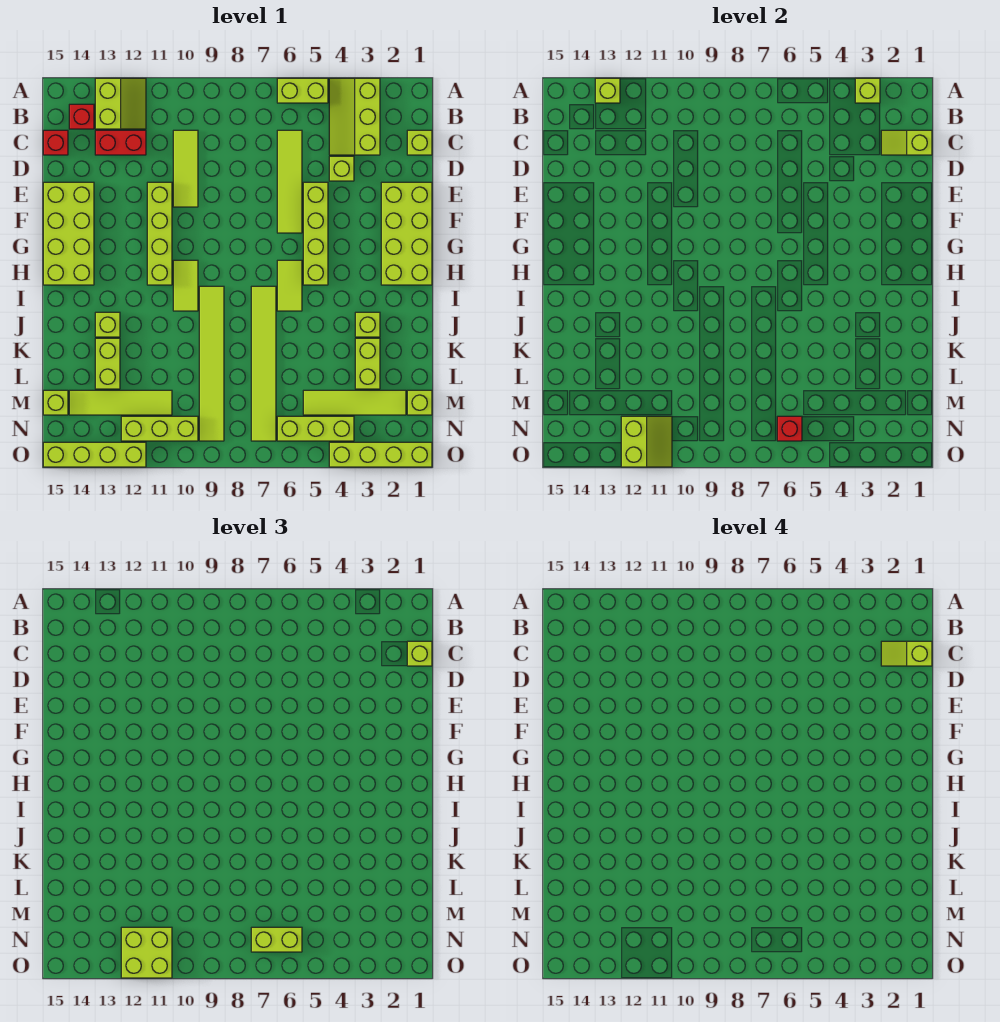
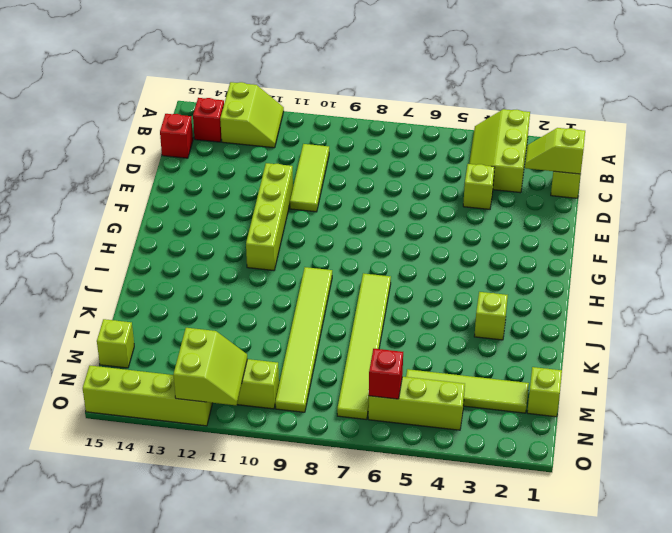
none -> lime brick A5:A6 level 1
none -> lime tile C6:F6 level 1
none -> red brick C12:C13 level 1
none -> lime brick E1:H2 level 1

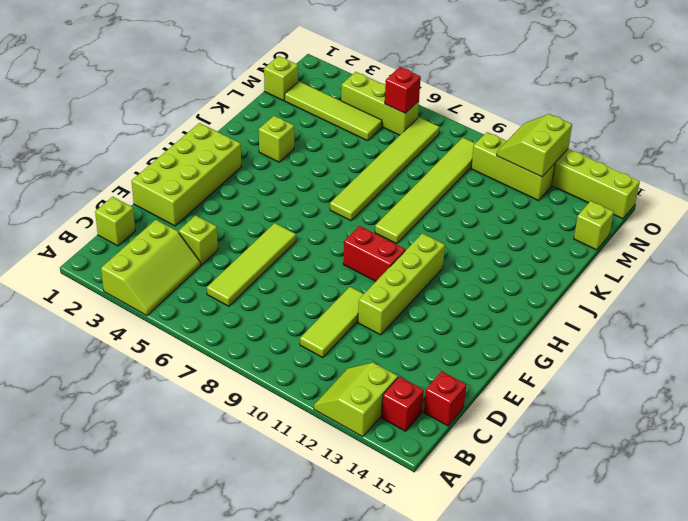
red brick G9:G10 level 1 -> red brick C12:C13 level 1
none -> lime brick A5:A6 level 1
none -> lime brick E5:H5 level 1
none -> lime brick E14:H15 level 1
none -> lime tile H6:I6 level 1

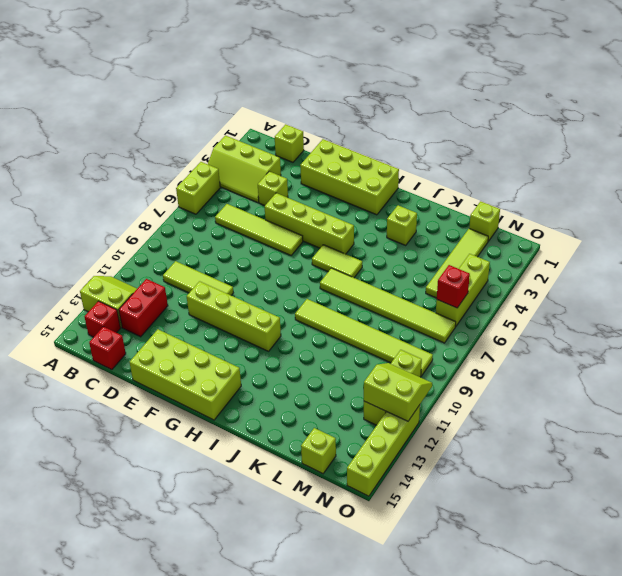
none -> lime tile H10:I10 level 1
none -> lime brick J13 level 1
none -> lime brick K3:L3 level 1
none -> lime brick K13:L13 level 1

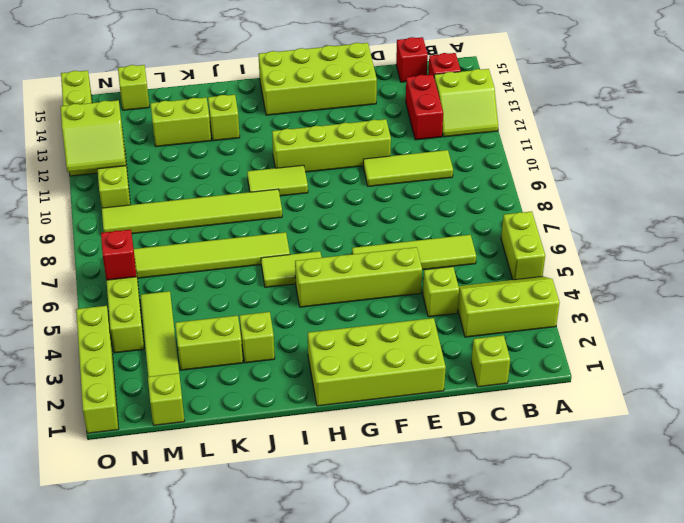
none -> lime tile M11:M14 level 1
none -> lime brick A3 level 2
none -> lime brick A13 level 2
none -> lime slope C1:C2 level 2 top 1

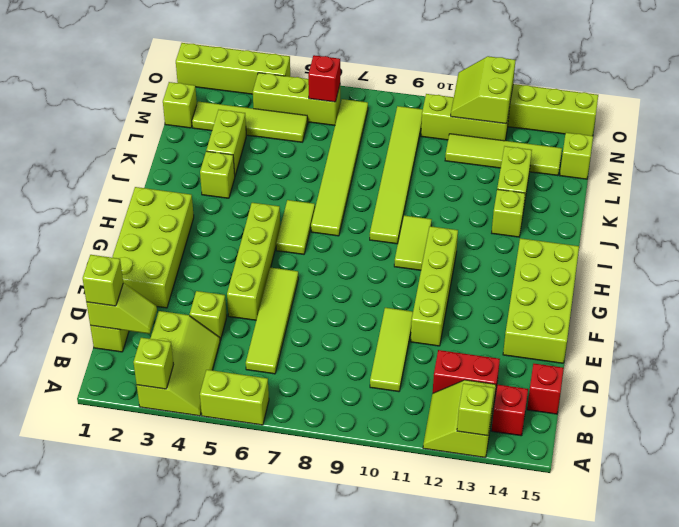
none -> lime brick N6:N7 level 3
none -> lime brick N11:O12 level 3
none -> lime slope C1:C2 level 4 top 1

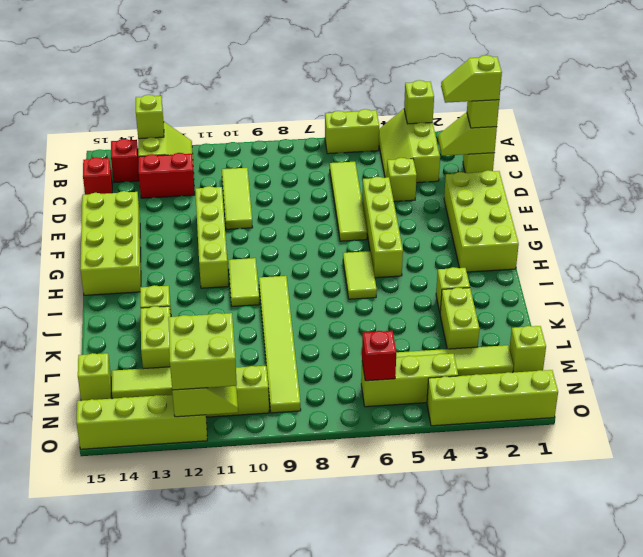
none -> lime tile I7:N7 level 1
none -> lime brick N6:N7 level 3

